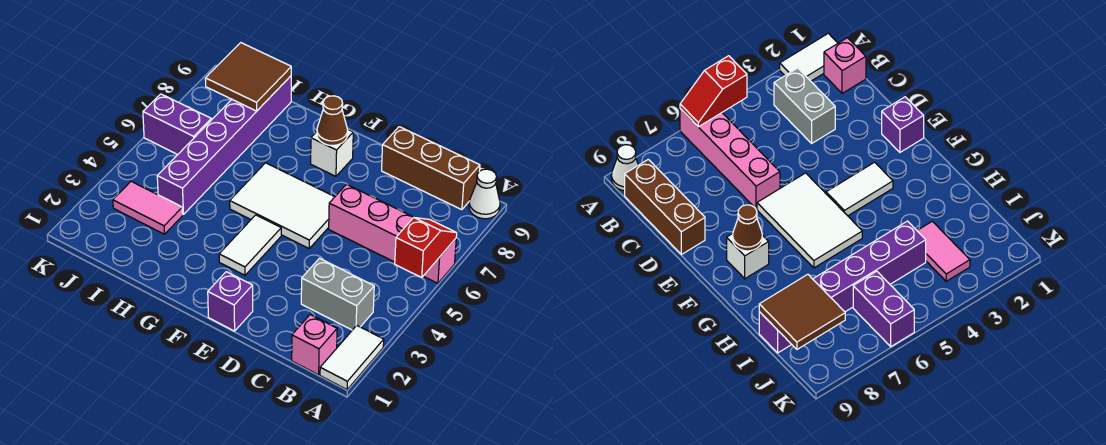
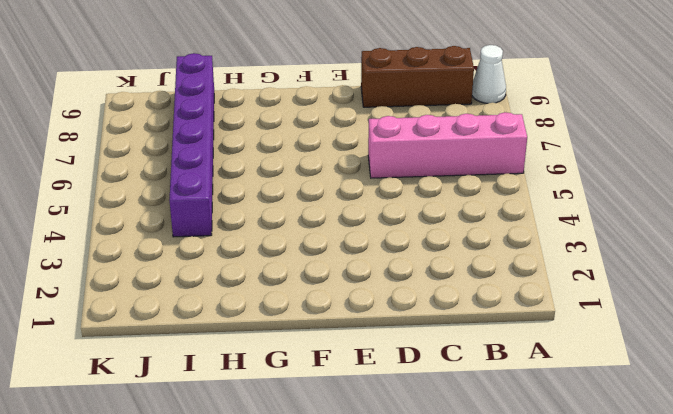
none -> white tile A1:A2 level 1
none -> pink brick B1 level 1
none -> grey brick B3:C3 level 1

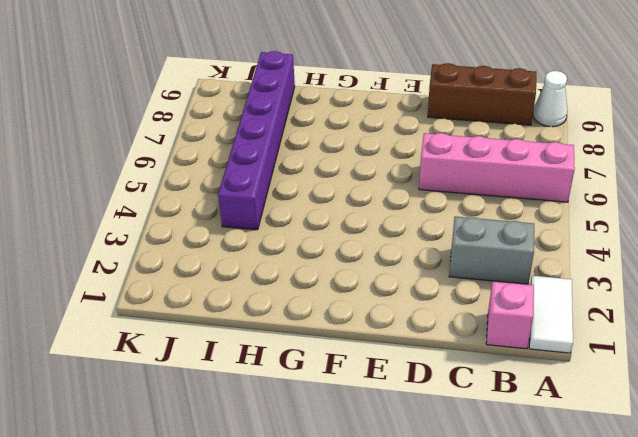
none -> purple brick E1 level 1
none -> white tile E5:G6 level 1
none -> white tile F3:F4 level 1

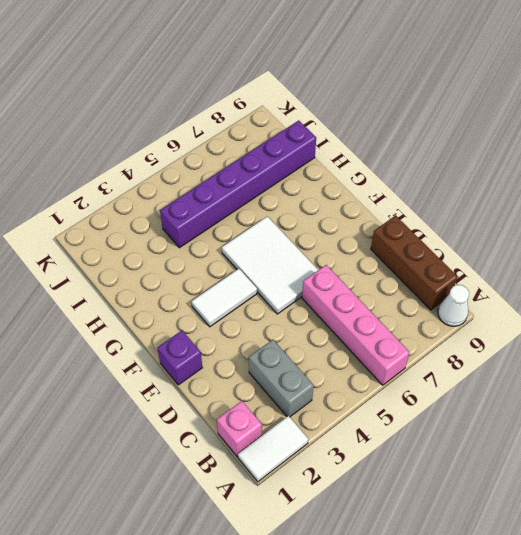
none -> white brick F8 level 1
none -> pink tile I3:J3 level 1
none -> purple brick J6:K6 level 1

